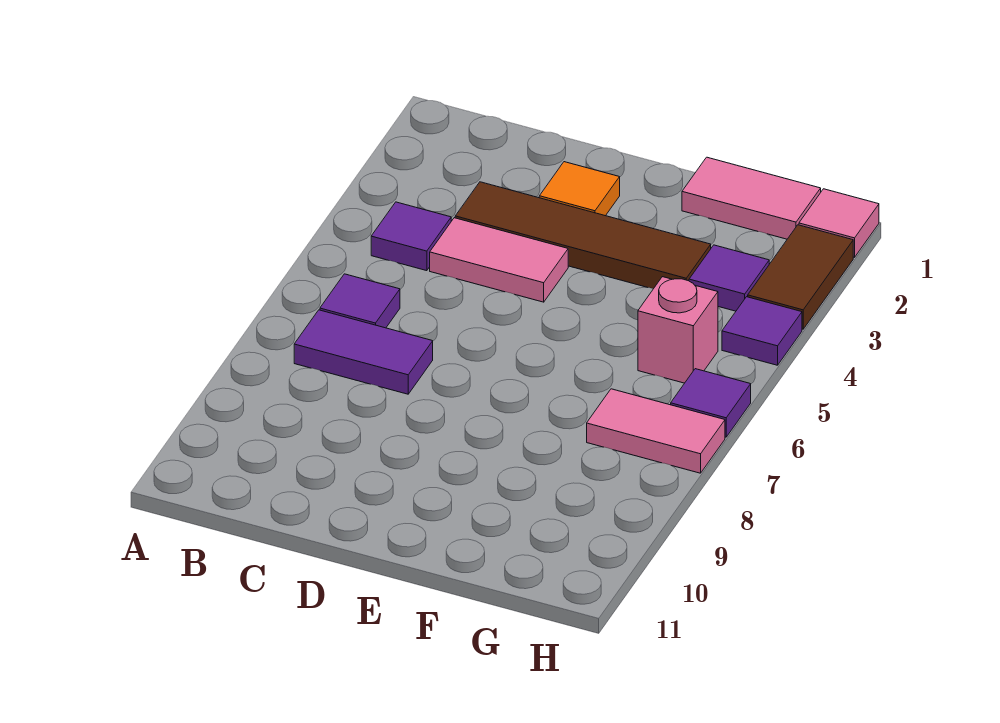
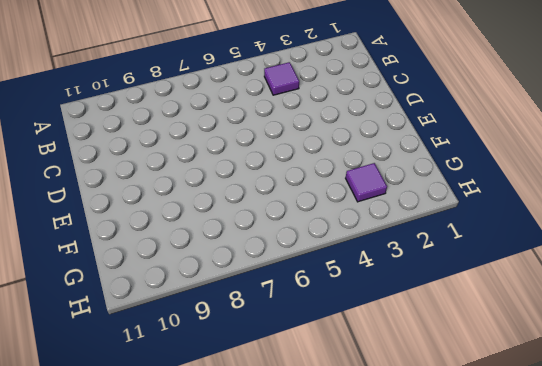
none -> purple tile B6 level 1
none -> purple tile B7:C7 level 1
none -> brown tile C3:F3 level 1

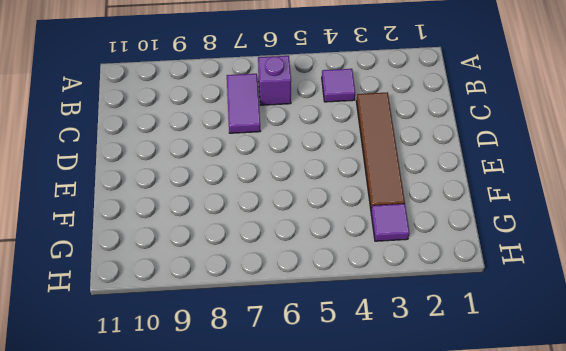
purple brick B6 level 1 -> purple tile B6 level 1
none -> pink tile C4:D4 level 1
none -> orange tile D2 level 1
none -> pink tile F1:G1 level 1

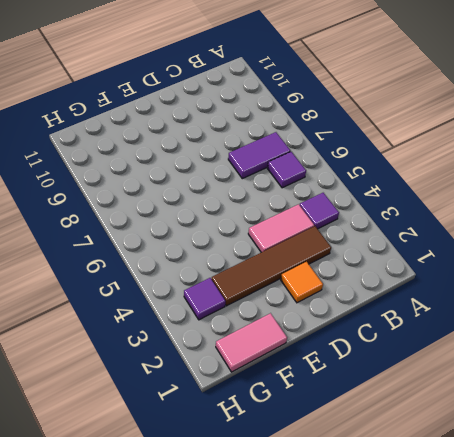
none -> pink brick G5 level 1
none -> pink tile G7:H7 level 1
none -> pink tile H1 level 1

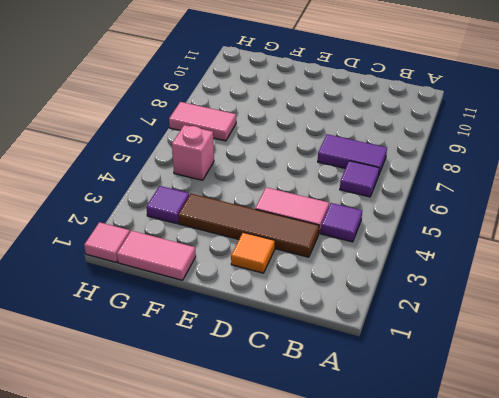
none -> brown tile H2:H3 level 1
none -> purple tile H4 level 1
none -> purple tile H6 level 1

